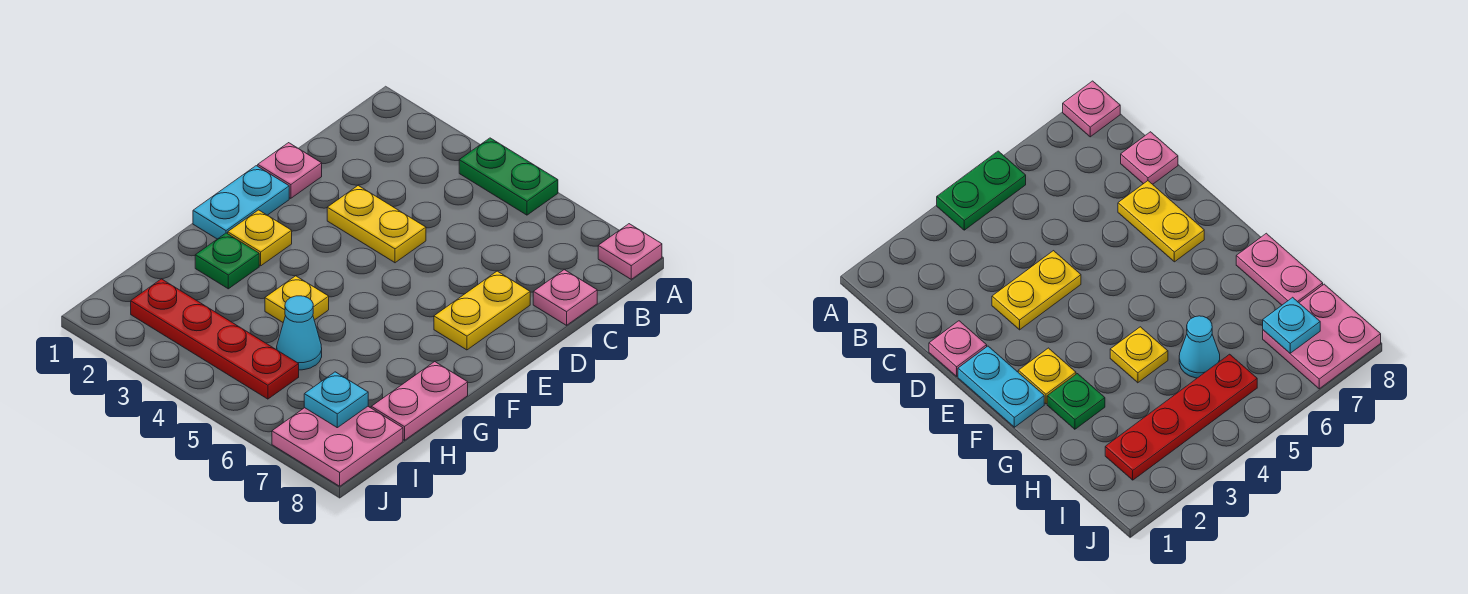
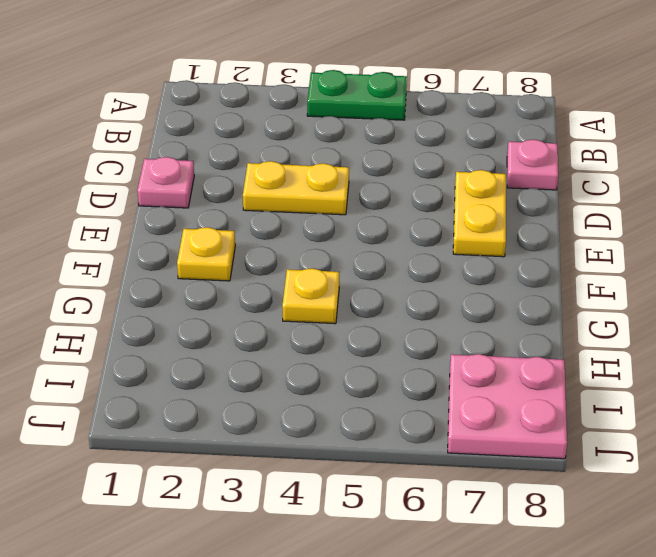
none -> pink plate A8 level 1
none -> cyan plate E1:F1 level 1
none -> green plate G2 level 1

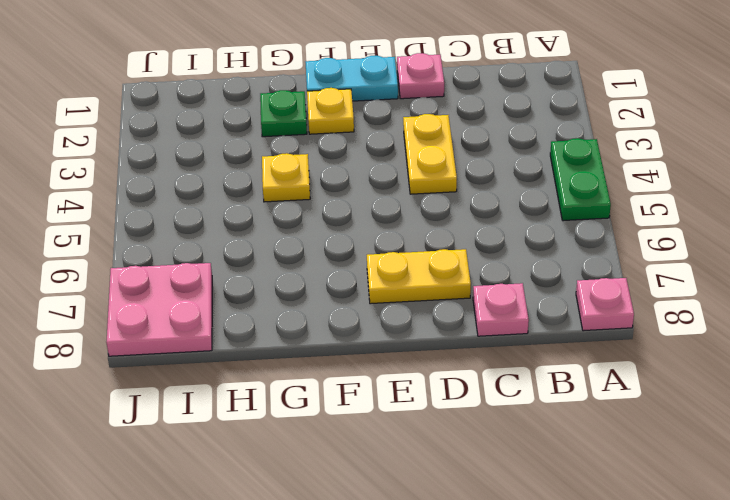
none -> pink plate G8:H8 level 1
none -> cyan cone H5 level 1
none -> red plate I2:I5 level 1

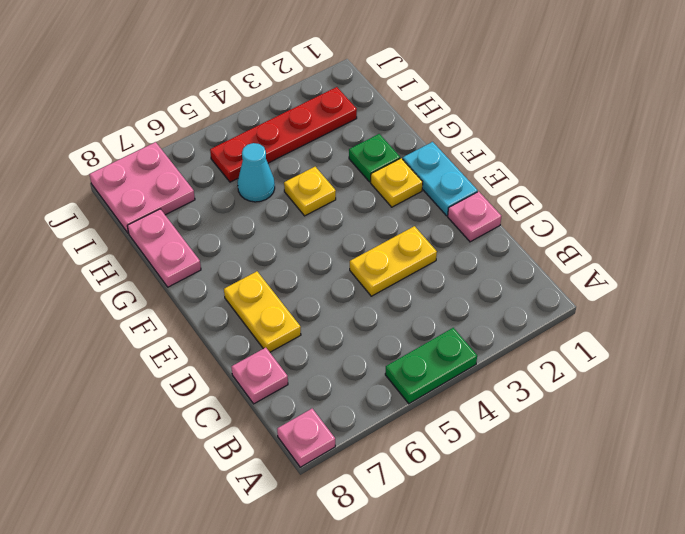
none -> cyan plate I7 level 2

